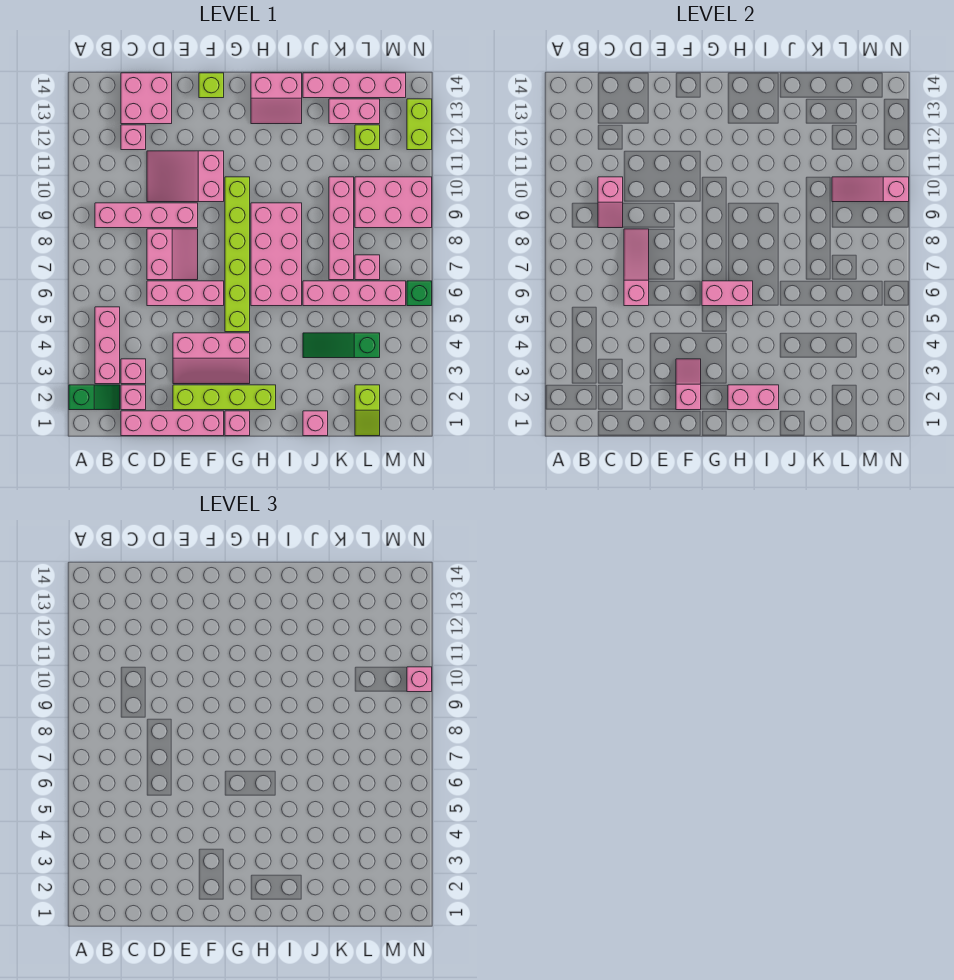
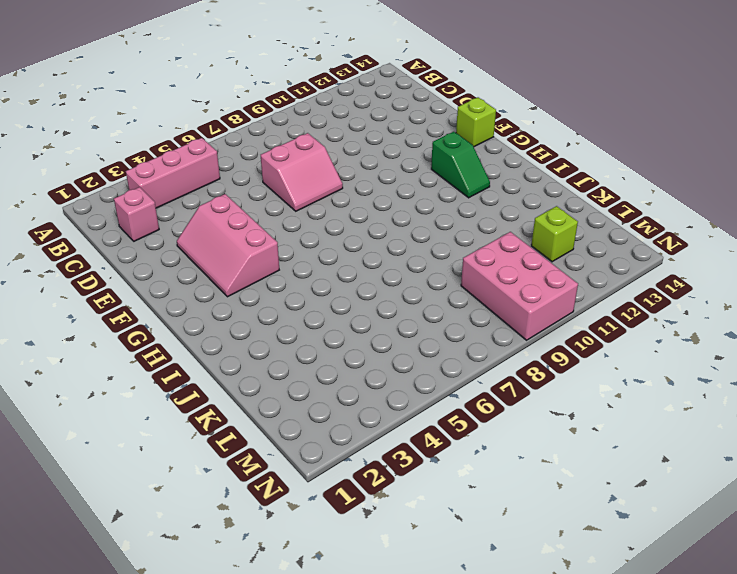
green slope G12:H12 level 1 top G -> green slope A2:B2 level 1 top A
none -> pink brick B9:E9 level 1
none -> pink brick C1:F1 level 1
none -> pink brick C3 level 1
none -> pink brick C12 level 1

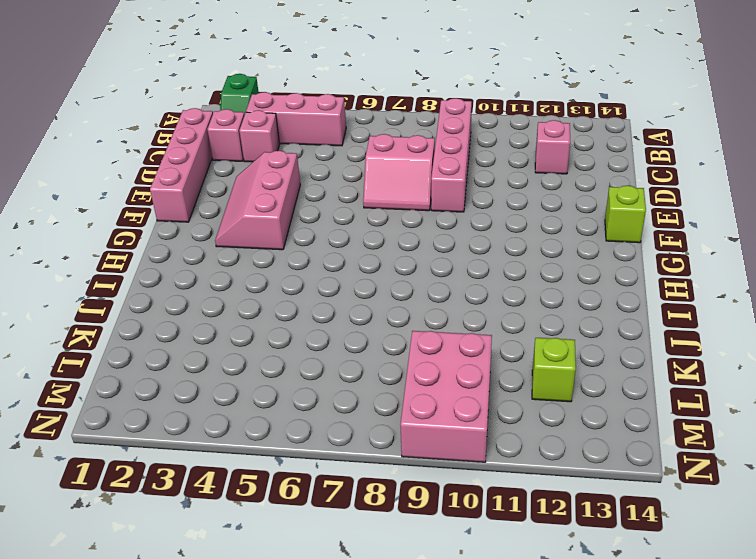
none -> pink brick C13:D14 level 1
none -> pink brick D6:F6 level 1
none -> pink slope D10:F11 level 1 top F
none -> lime brick E2:H2 level 1

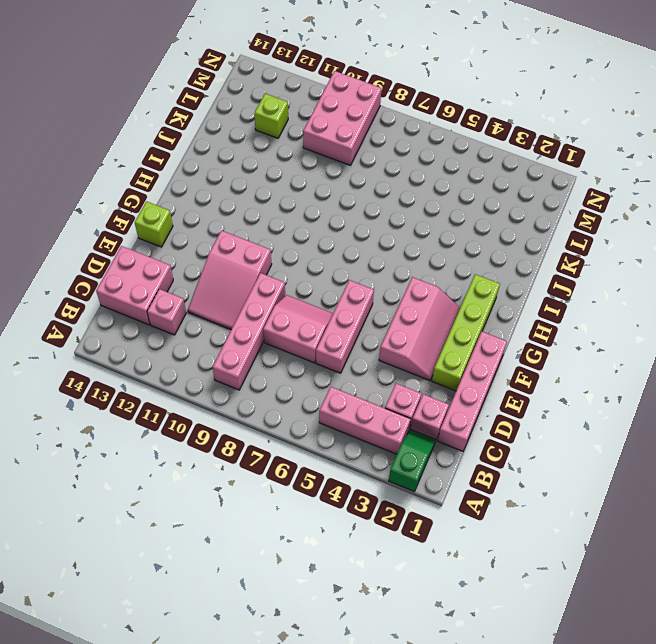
none -> pink brick G1 level 1
none -> lime brick G5:G10 level 1
none -> pink brick H6:I9 level 1
none -> pink slope H13:I14 level 1 top 14

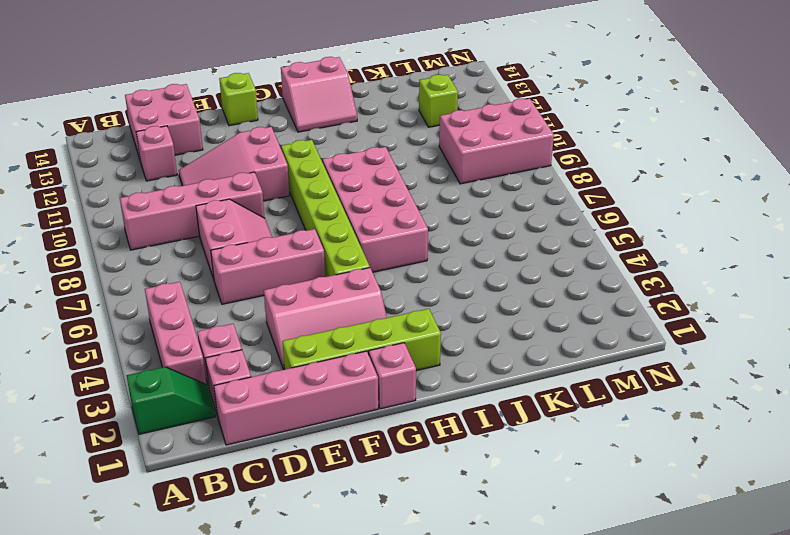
none -> pink brick J1 level 1
none -> green slope J4:L4 level 1 top L
none -> pink brick J6:M6 level 1
none -> pink brick J14:M14 level 1

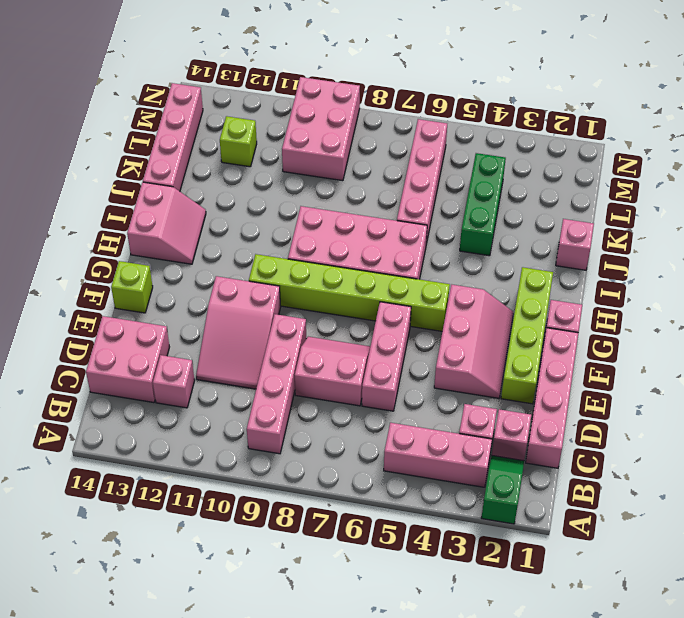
green brick J4:L4 level 1 -> green slope J4:L4 level 1 top L
none -> pink brick K7:K10 level 1
none -> pink brick K13:L13 level 1
none -> lime slope L1:L2 level 1 top 2
none -> pink brick L7 level 1

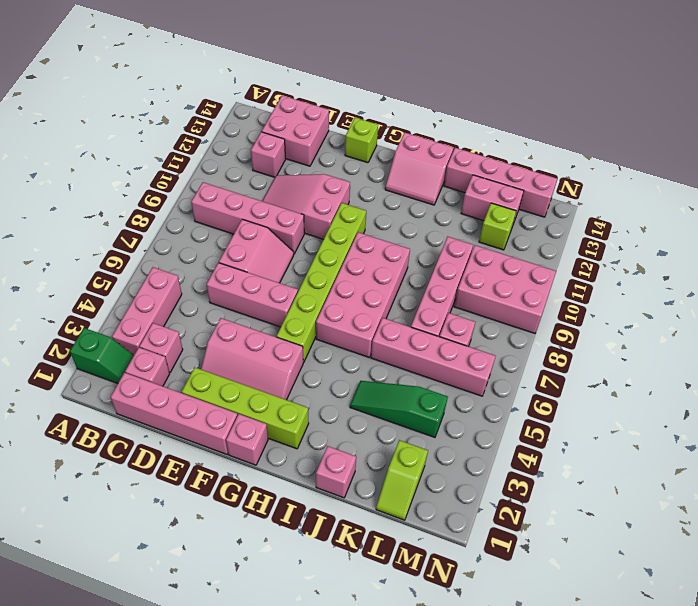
none -> green brick N6 level 1
none -> lime brick N12:N13 level 1
none -> pink slope C9:C10 level 2 top 10
none -> pink slope D6:D8 level 2 top 6

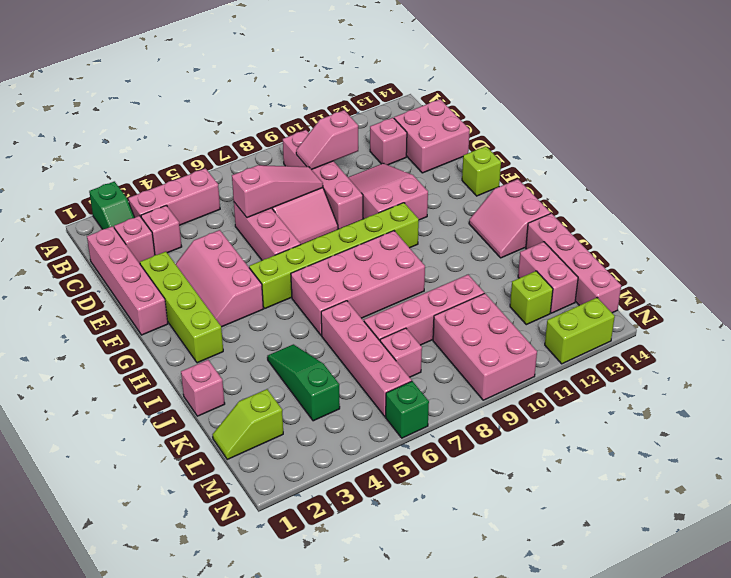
none -> pink brick G1 level 1
none -> pink slope F2:F3 level 2 top 2
none -> pink brick G6:H6 level 2
none -> pink brick H2:I2 level 2

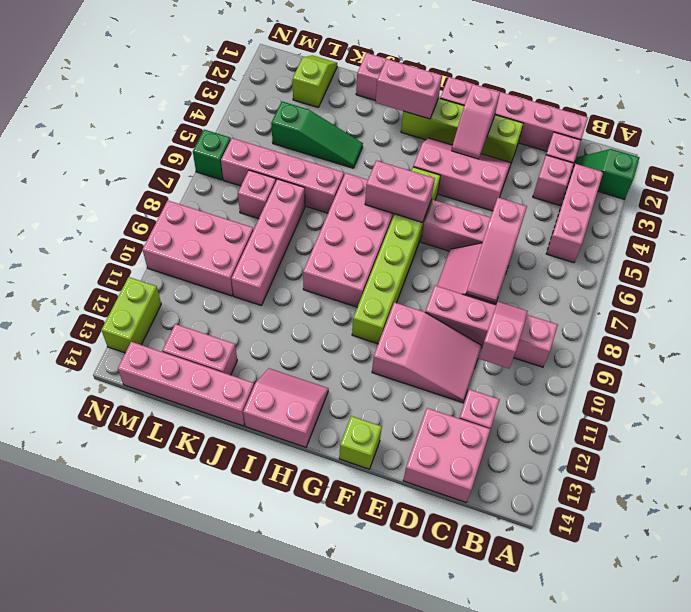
none -> lime brick L12 level 1
none -> pink slope L10:N10 level 2 top N
none -> pink brick N10 level 3

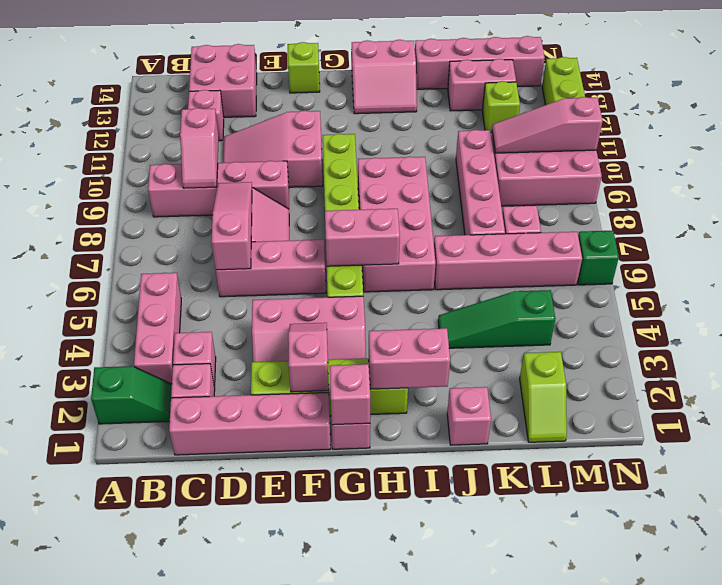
pink brick G1 level 2 -> pink brick N10 level 3

